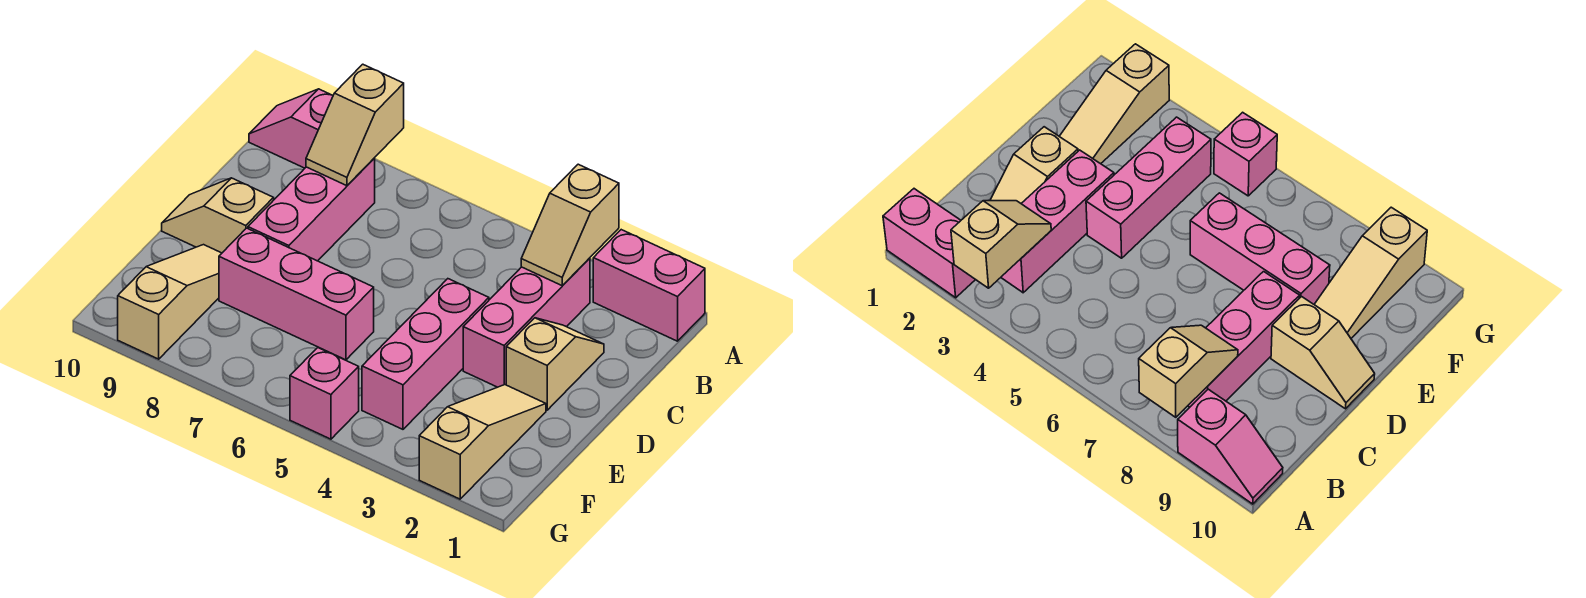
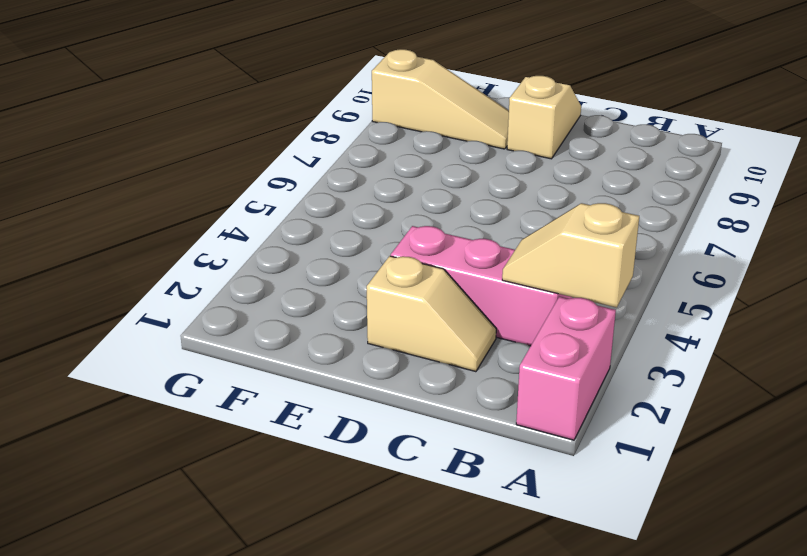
none -> pink slope A9:A10 level 1 top 9
none -> pink brick B8:D8 level 1
none -> pink brick D4:F4 level 1

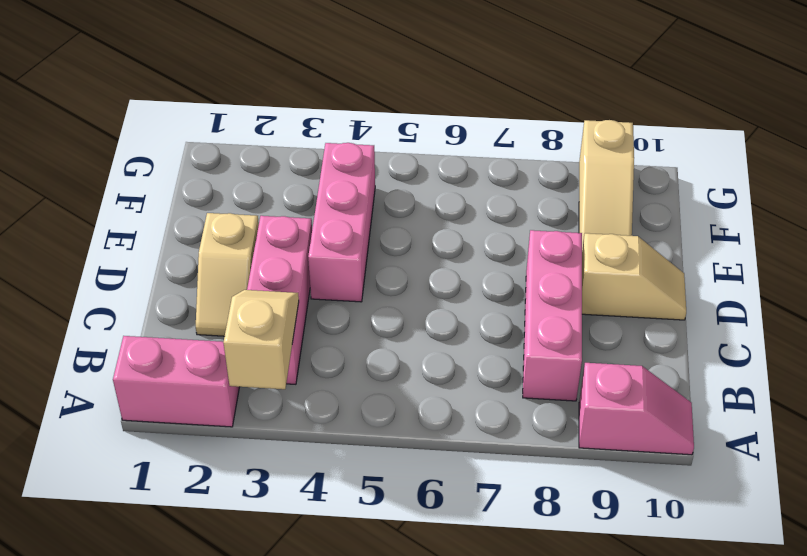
none -> tan slope E2:G2 level 1 top G
none -> pink brick E6:E8 level 1
none -> pink brick G5 level 1

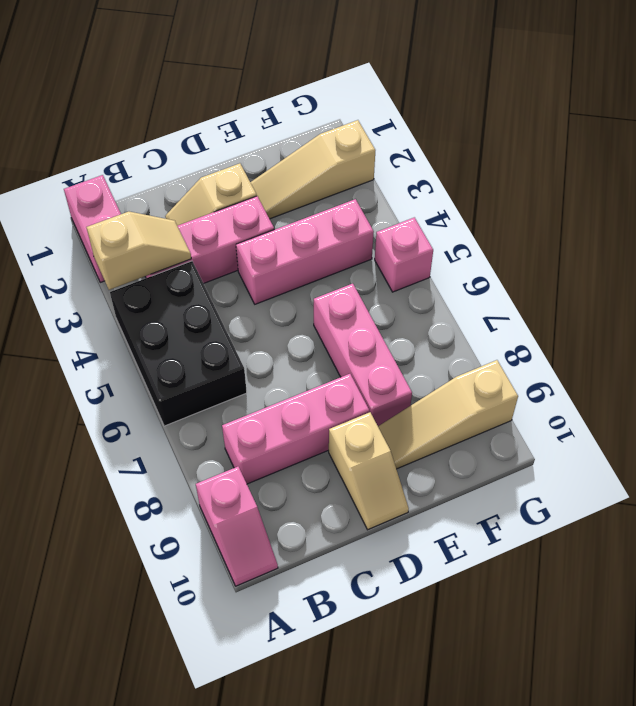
black brick A4:B6 level 1 -> none
none -> tan slope A8:B8 level 2 top A

